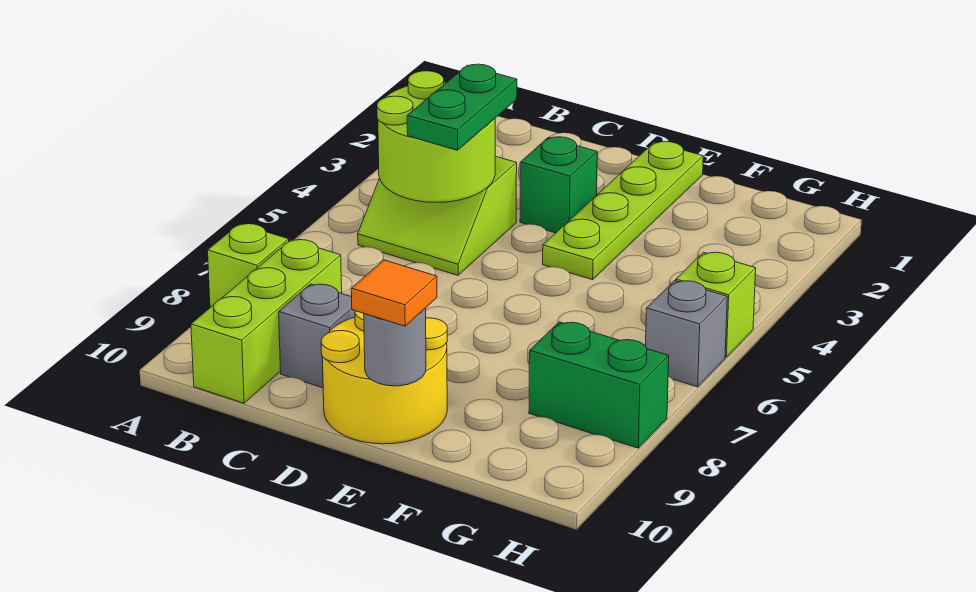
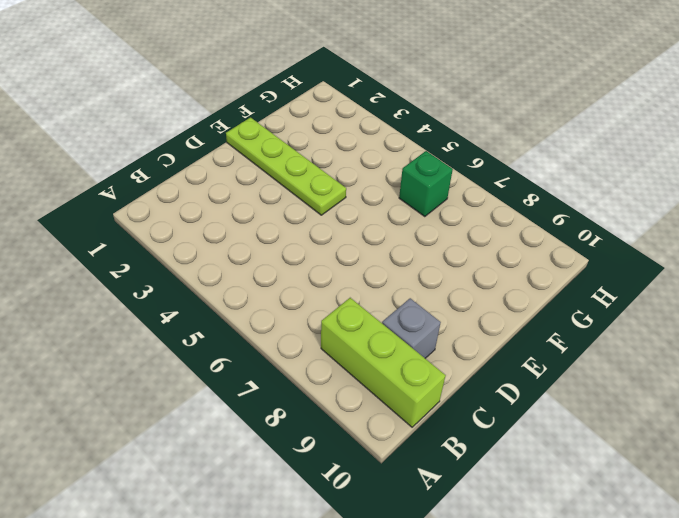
green brick G6 level 1 -> green brick D3 level 1
none -> lime brick A8 level 1
none -> lime slope B4:C5 level 1 top 4
none -> yellow round brick D9:E10 level 1

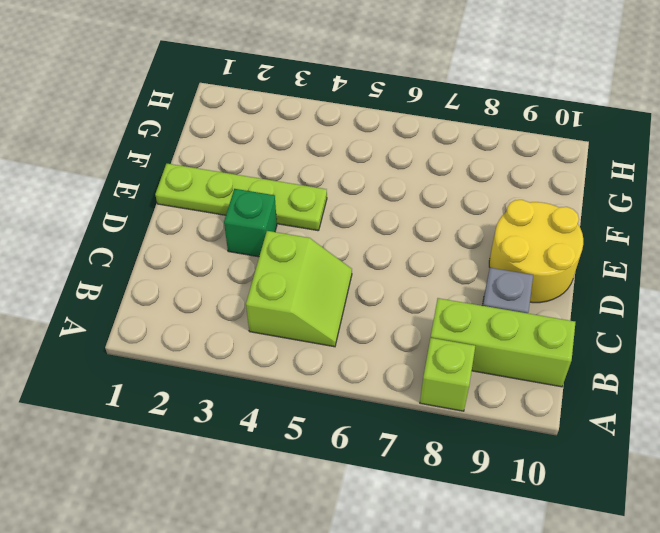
none -> green brick G8:H8 level 1
none -> lime brick H5 level 1
none -> grey brick H6 level 1

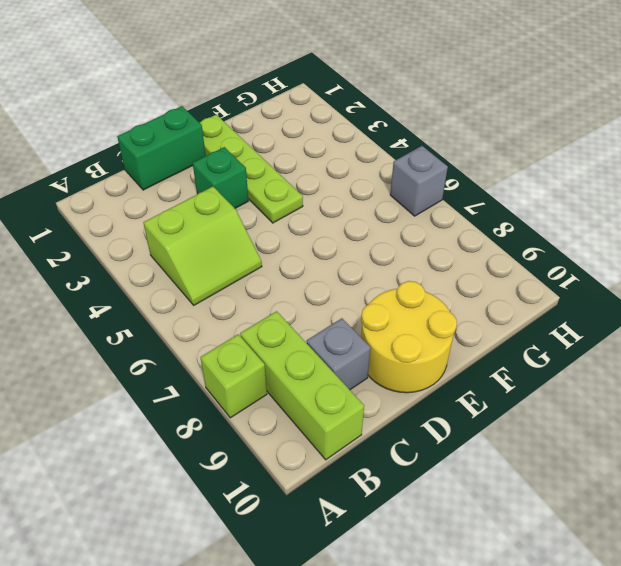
green brick C1:D1 level 1 -> green brick G8:H8 level 1
none -> lime brick H5 level 1
none -> lime round brick B4:C5 level 2
none -> grey round brick E10 level 2

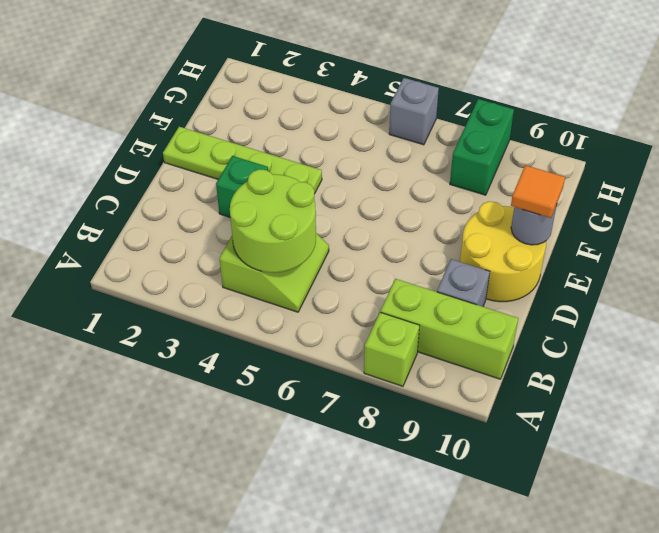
none -> lime brick H5 level 1
none -> green plate C4:C5 level 3

